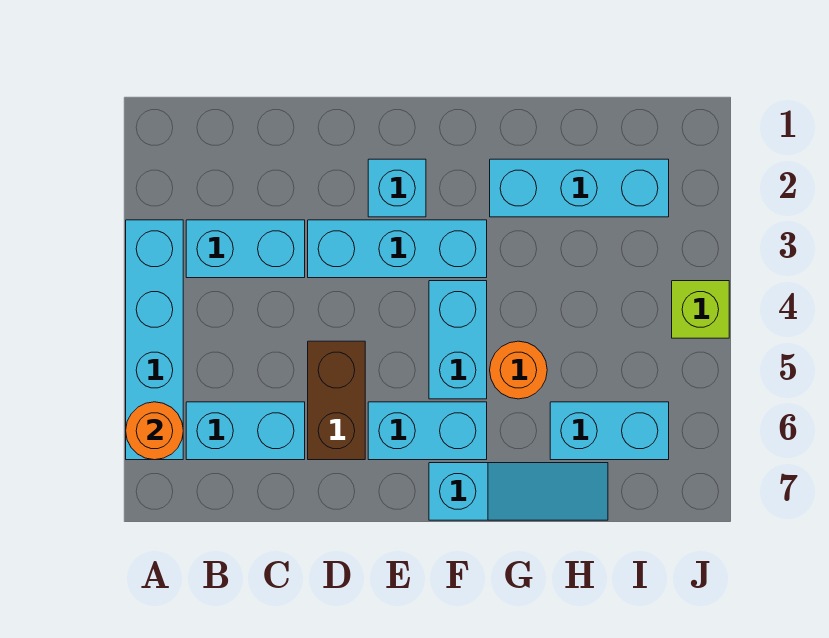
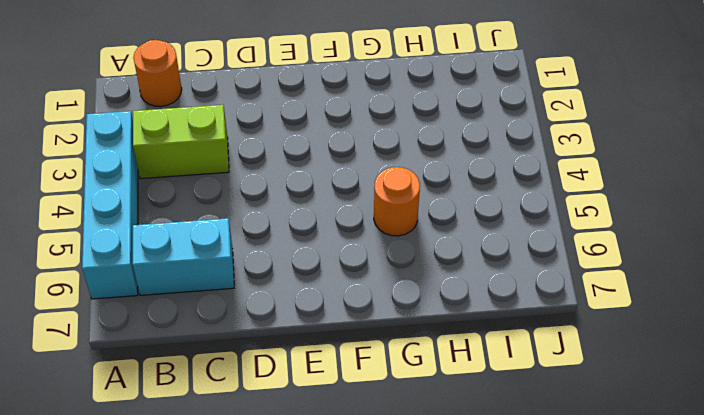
orange round brick B1 level 1 -> orange round brick A6 level 2
lime brick B3:C3 level 1 -> cyan brick B3:C3 level 1
none -> cyan brick D3:F3 level 1
none -> brown brick D5:D6 level 1
none -> cyan brick E2 level 1

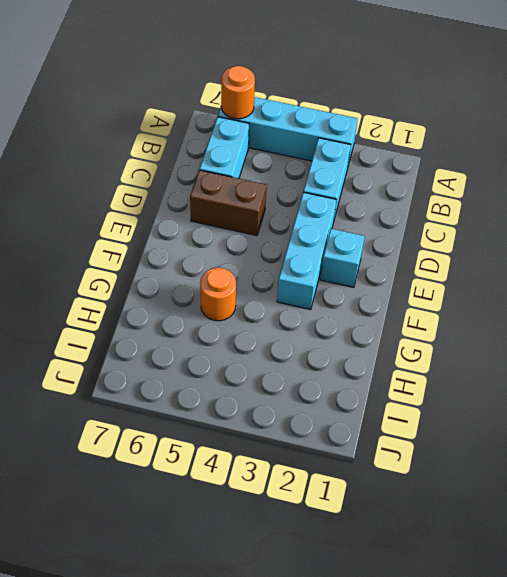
none -> cyan brick E6:F6 level 1
none -> cyan brick F4:F5 level 1
none -> cyan slope F7:H7 level 1 top F

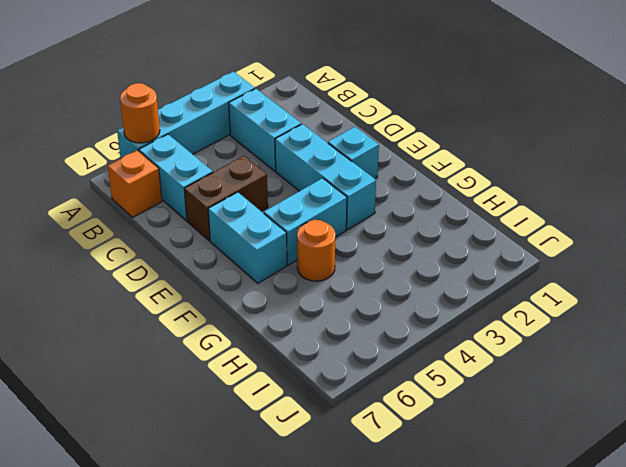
orange brick B7 level 1 -> none
none -> cyan slope F7:H7 level 1 top F
none -> cyan brick G2:I2 level 1
none -> cyan brick H6:I6 level 1

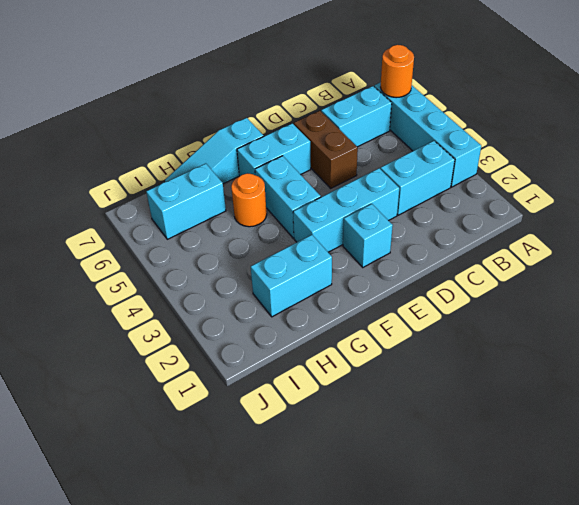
cyan brick G2:H2 level 1 -> cyan brick G2:I2 level 1
none -> lime brick J4 level 1

